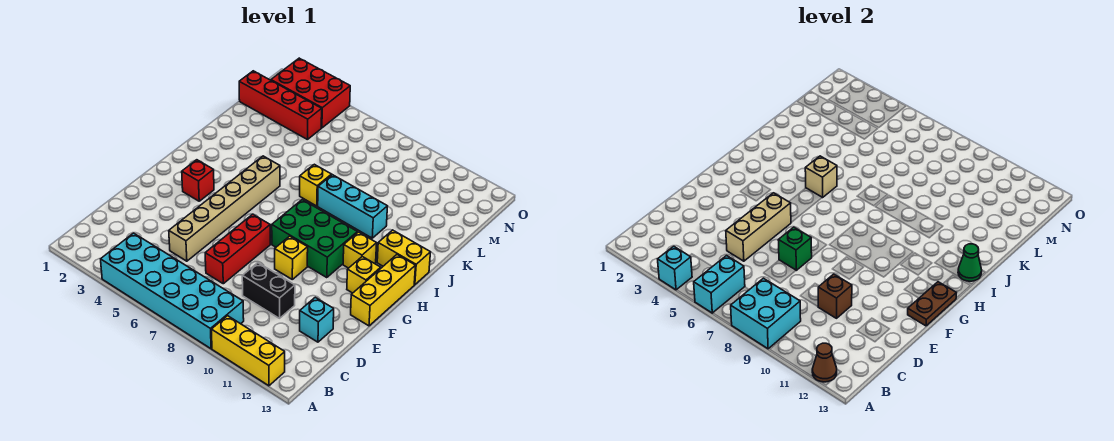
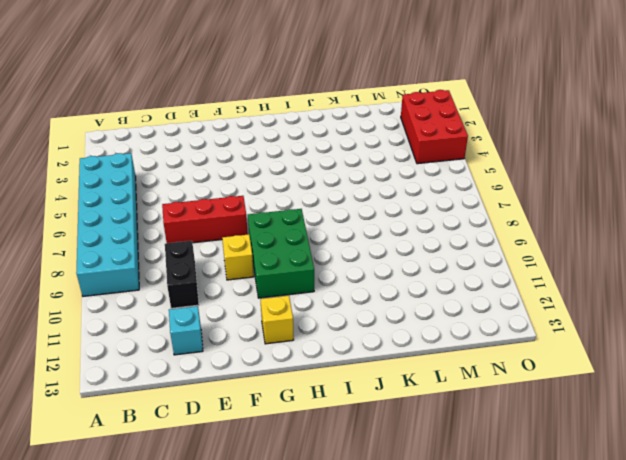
none -> yellow brick A10:A12 level 1
none -> tan brick D5:I5 level 1
none -> yellow brick F13:H13 level 1

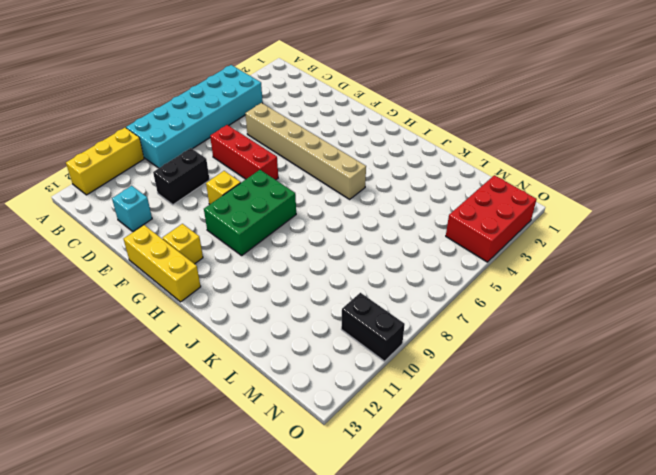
black brick N10:O10 level 1 -> none
none -> red brick G3 level 1
none -> yellow brick H11 level 1
none -> yellow brick I12:I13 level 1

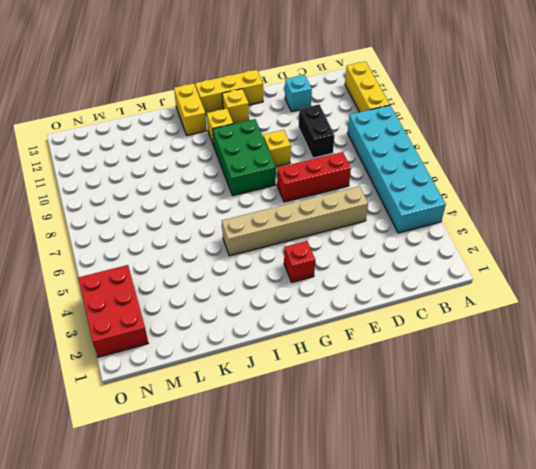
none -> yellow brick J7 level 1
none -> cyan brick J8:J10 level 1
none -> red brick M1:M4 level 1

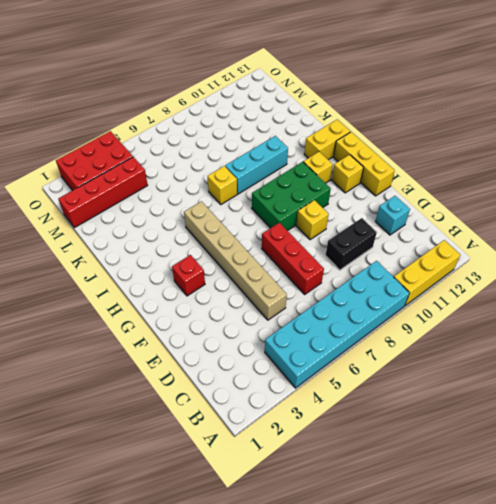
none -> cyan brick A4 level 2
none -> cyan brick A6:B6 level 2
none -> cyan brick A8:B9 level 2

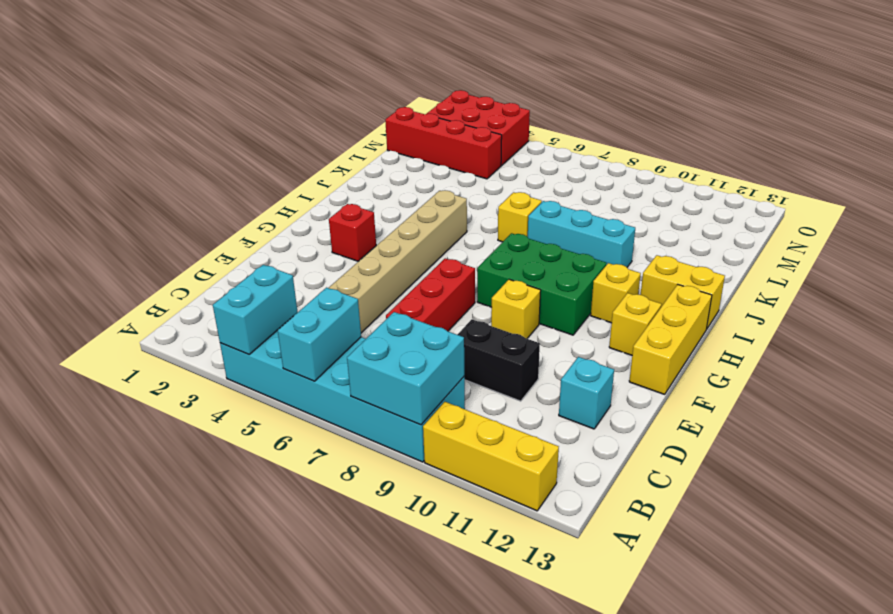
cyan brick A4:B4 level 2 -> cyan brick A4 level 2
none -> brown cone A12 level 2
none -> tan brick D5:F5 level 2
none -> brown brick D10 level 2

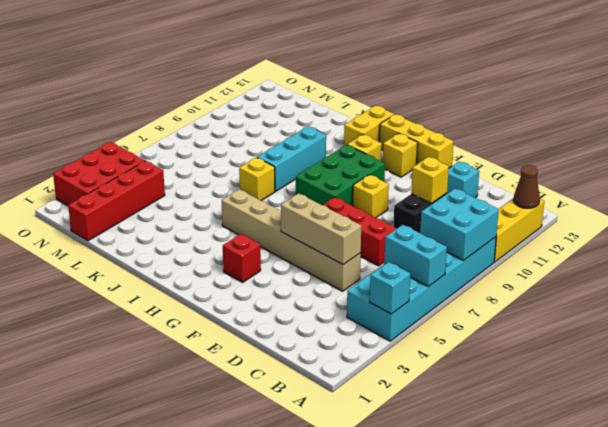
yellow brick D10 level 2 -> brown brick D10 level 2
none -> green brick E7 level 2
none -> brown plate F13:G13 level 2
none -> tan brick I5 level 2

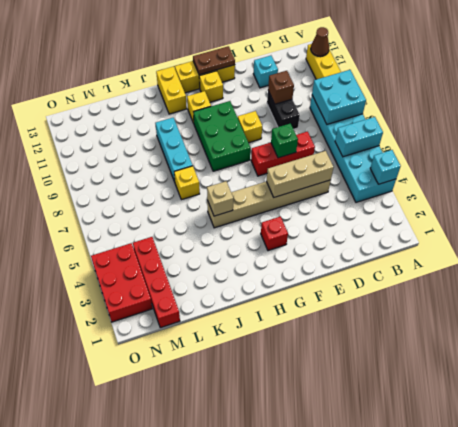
none -> green cone I13 level 2

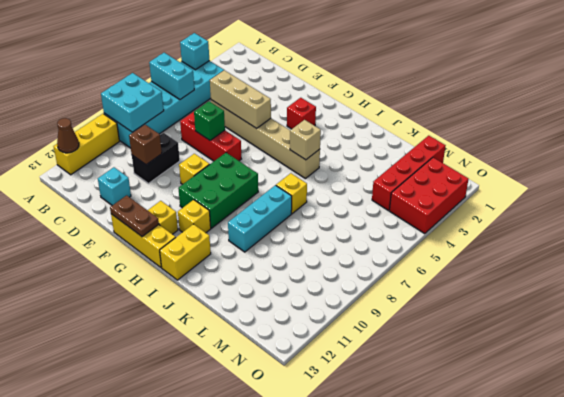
none -> green cone I13 level 2

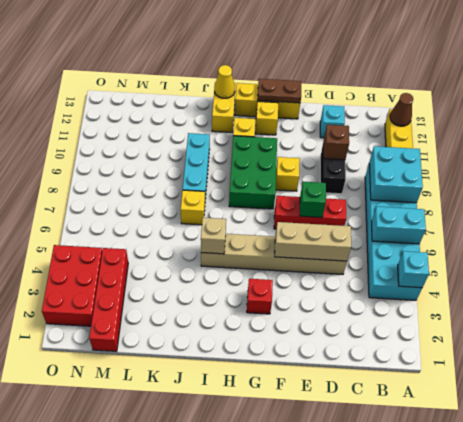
yellow cone I13 level 2 -> green cone I13 level 2

